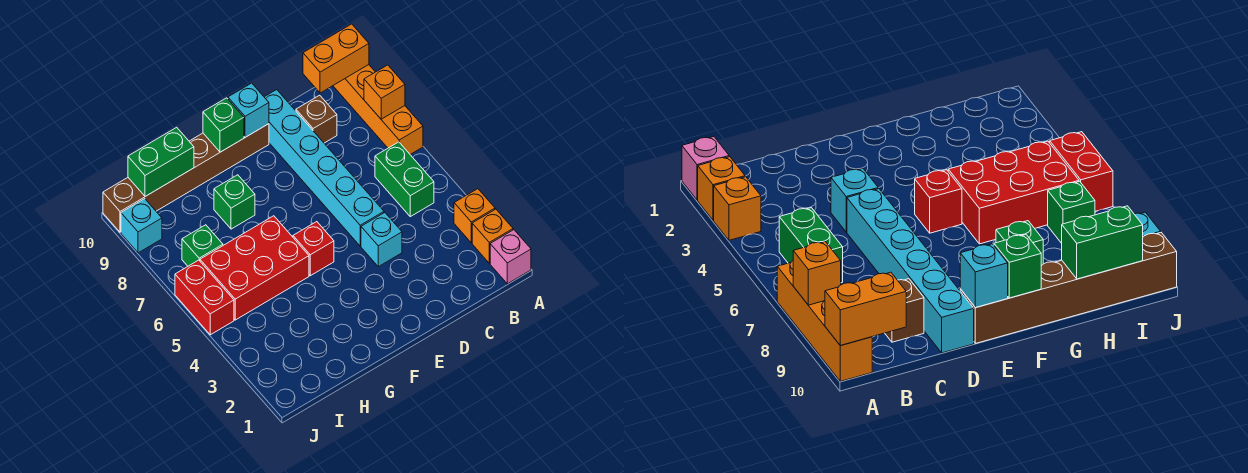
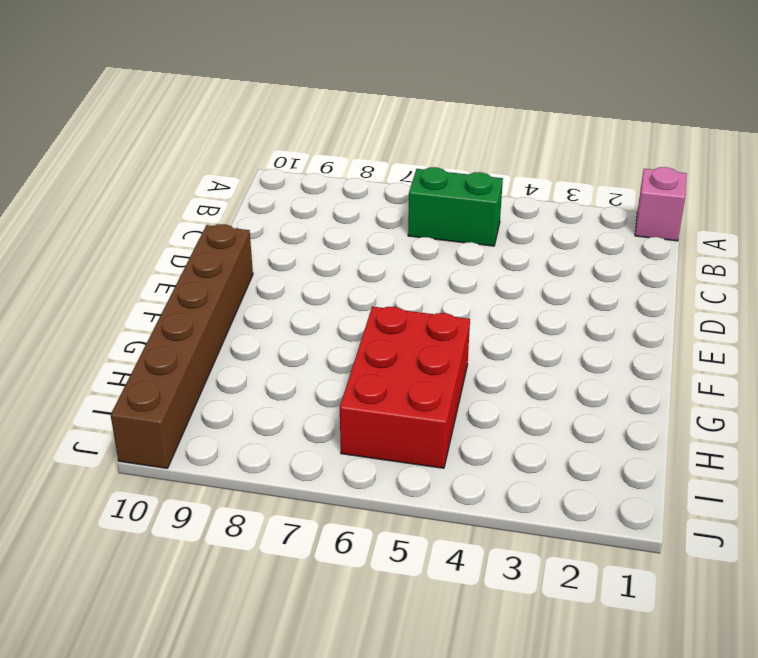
none -> orange brick A2 level 1
none -> orange brick A3 level 1
none -> orange brick A7:A10 level 1

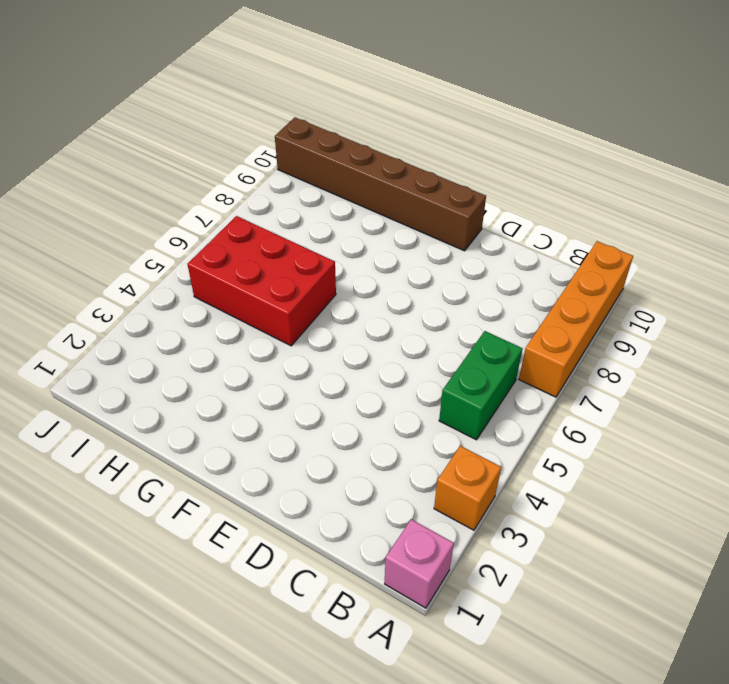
none -> orange brick A2 level 1
none -> brown brick C9 level 1
none -> cyan brick D4 level 1

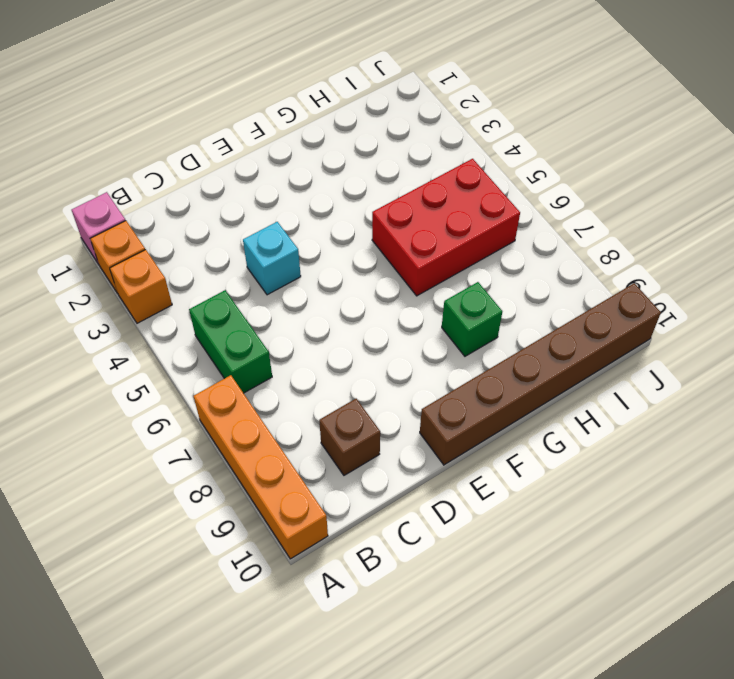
none -> cyan brick D5:D10 level 1
none -> red brick F5 level 1
none -> green brick I7 level 1

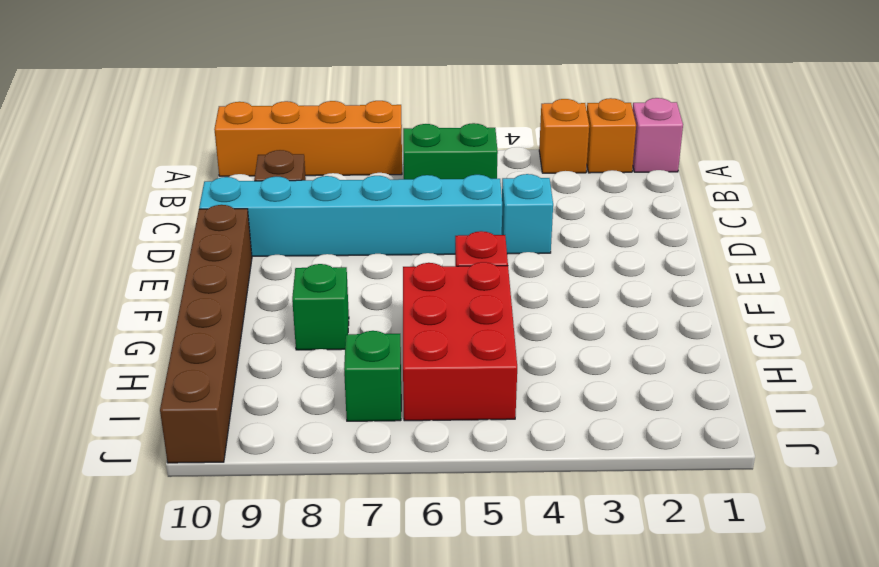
none -> red brick J5:J6 level 1
none -> cyan brick J9 level 1
none -> orange brick A8 level 2

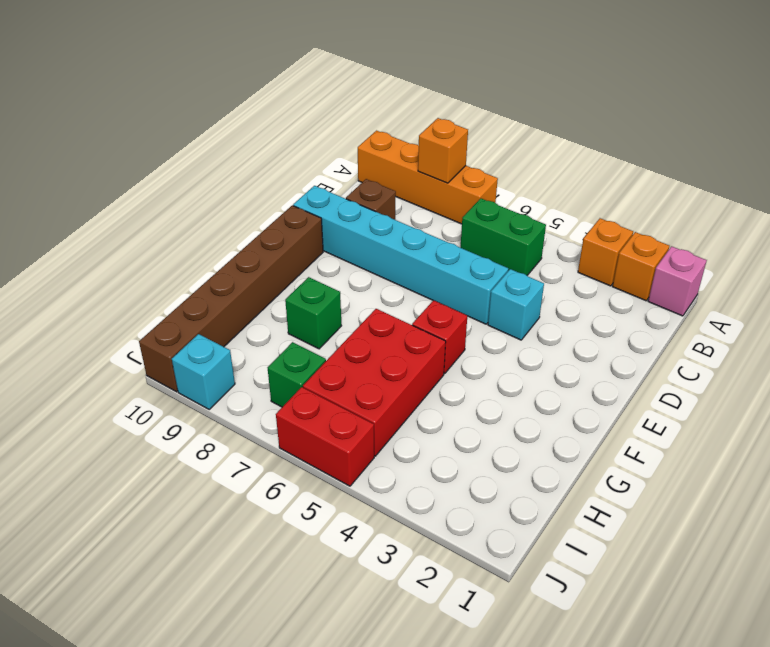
none -> orange brick A10:B10 level 2
none -> cyan brick E10 level 2
none -> green brick F10 level 2

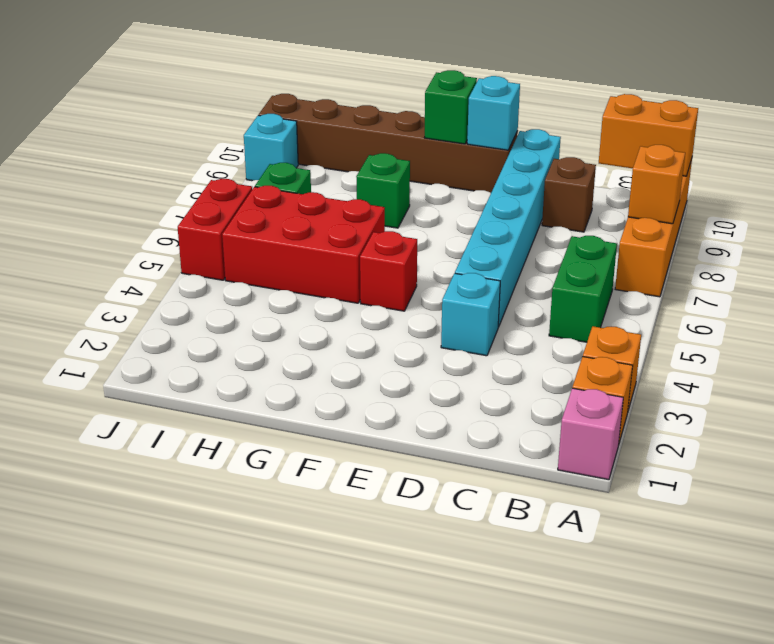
none -> green brick H10:I10 level 2

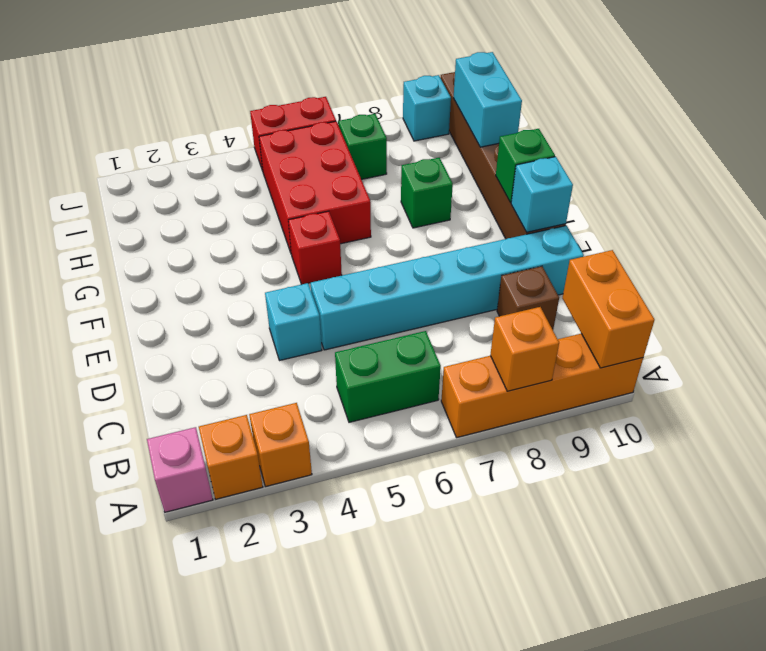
cyan brick H10:I10 level 2 -> green brick H10:I10 level 2

